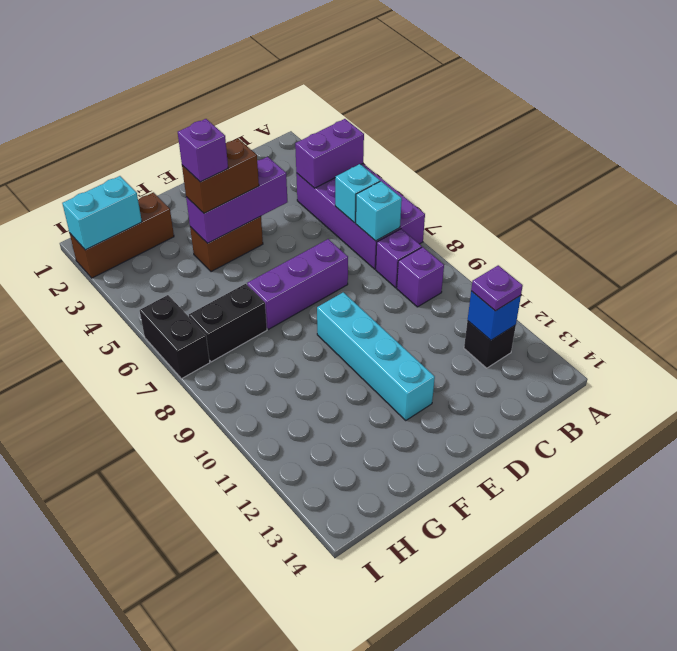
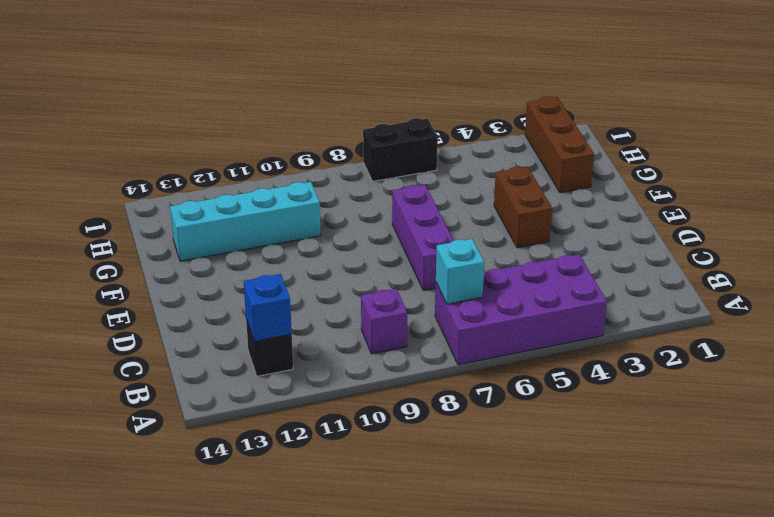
cyan brick G10:G13 level 1 -> cyan brick E9:E12 level 1
none -> purple brick B8 level 1
none -> black brick G7:H7 level 1
none -> purple brick A4:B4 level 2

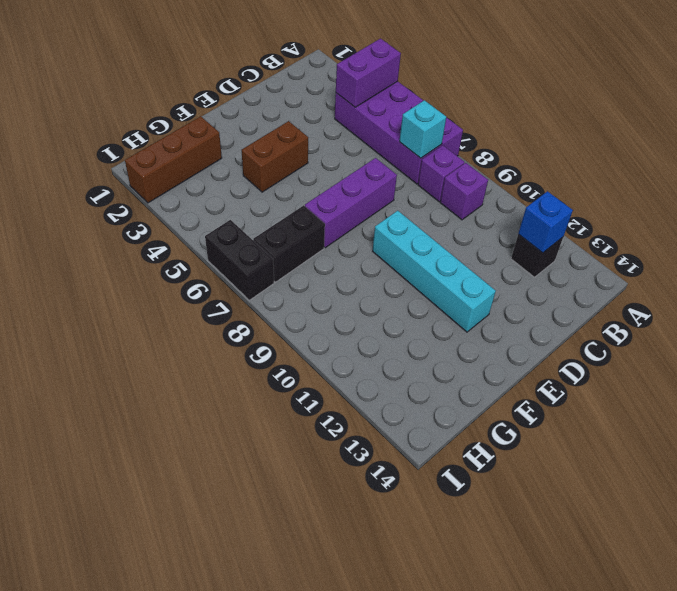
none -> cyan brick B6 level 2
none -> purple brick D4:F4 level 2
none -> cyan brick H2:I2 level 2

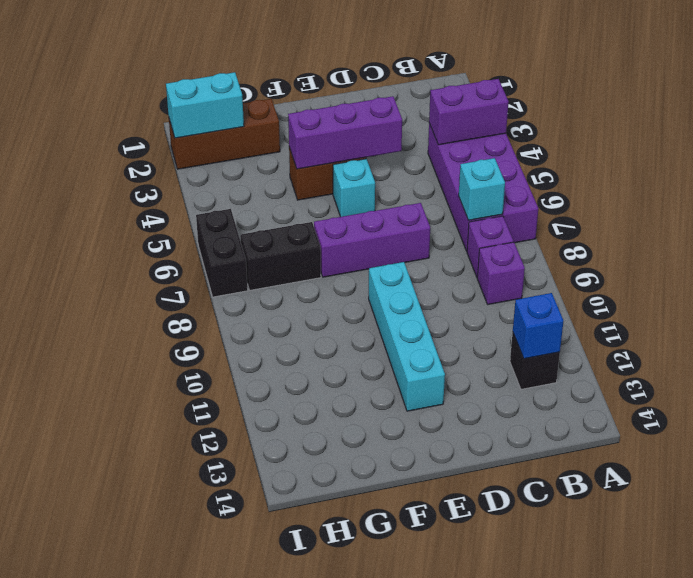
cyan brick E5 level 1 -> cyan brick B6 level 2
none -> purple plate B12 level 3
none -> brown brick E4:F4 level 3
none -> purple brick F4 level 4

